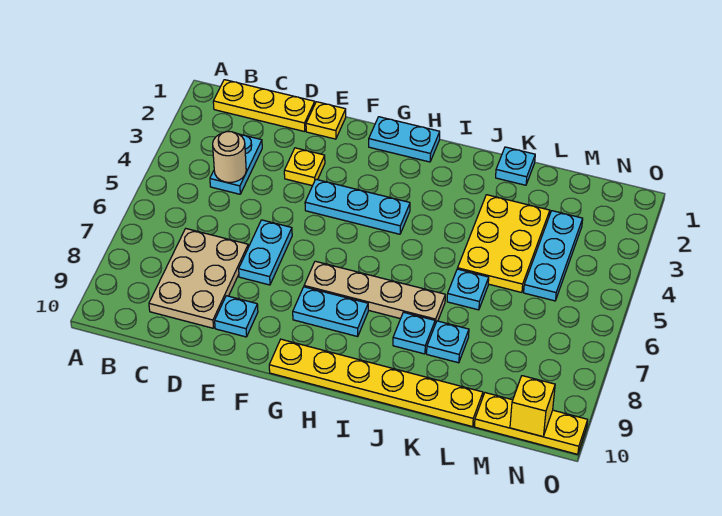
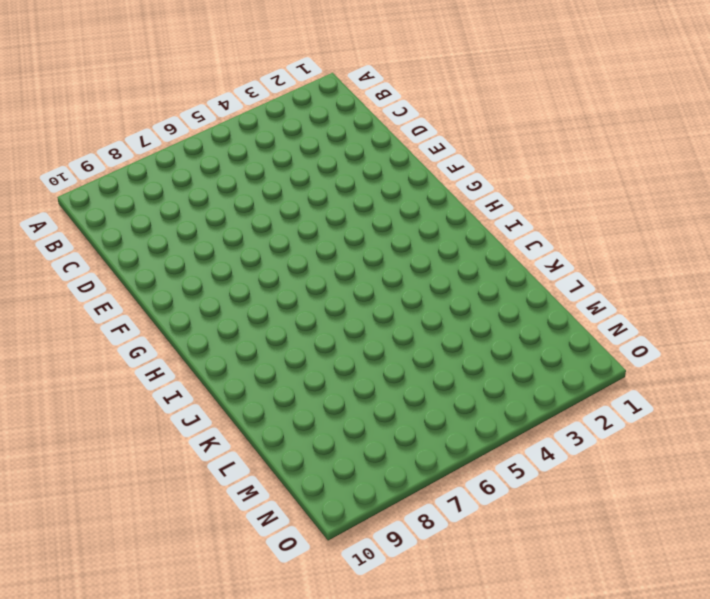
none -> yellow plate B1:D1 level 1
none -> cyan plate C3:C4 level 1
none -> tan plate C7:D9 level 1

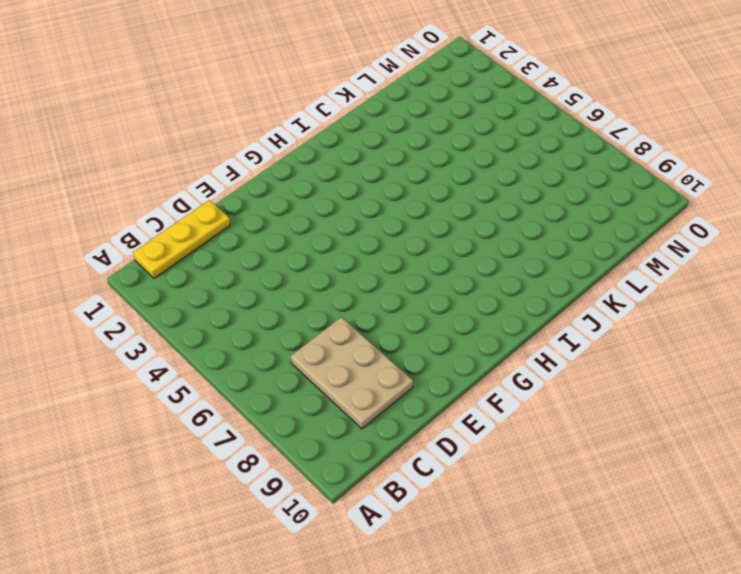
none -> cyan plate C3:C4 level 1
none -> yellow plate E1 level 1
none -> yellow plate E3 level 1

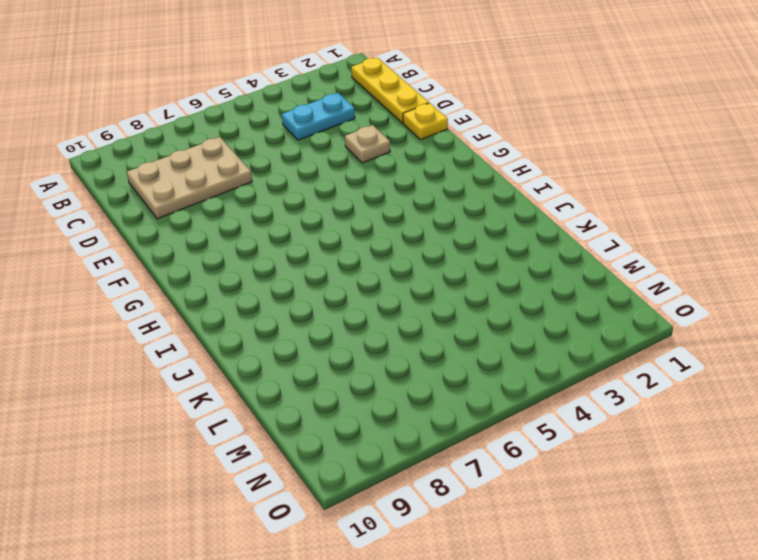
tan plate E3 level 1 -> yellow plate E3 level 1
none -> cyan plate E6:E7 level 1
none -> cyan plate E9 level 1
none -> cyan plate F4:H4 level 1

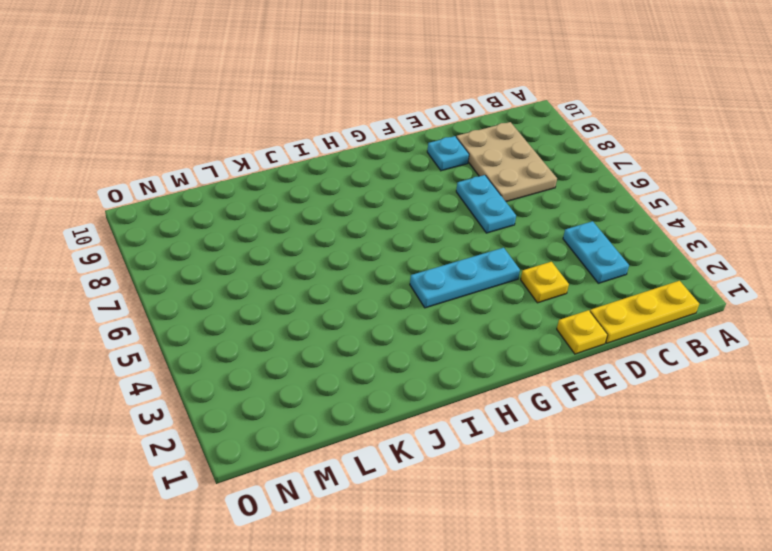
none -> cyan plate G1:H1 level 1
none -> tan plate G7:J7 level 1
none -> cyan plate G8:H8 level 1

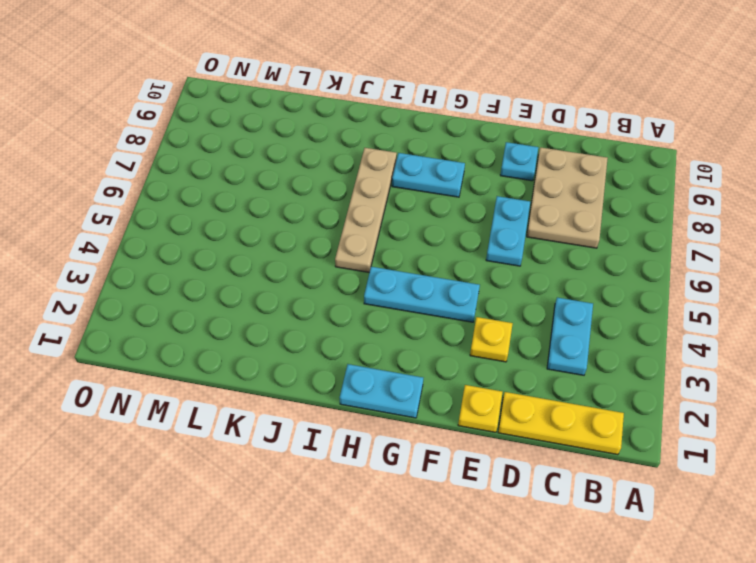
tan plate I5:I8 level 1 -> tan plate G7:J7 level 1
none -> yellow plate G10:L10 level 1
none -> cyan plate J8 level 1
none -> cyan plate K1 level 1

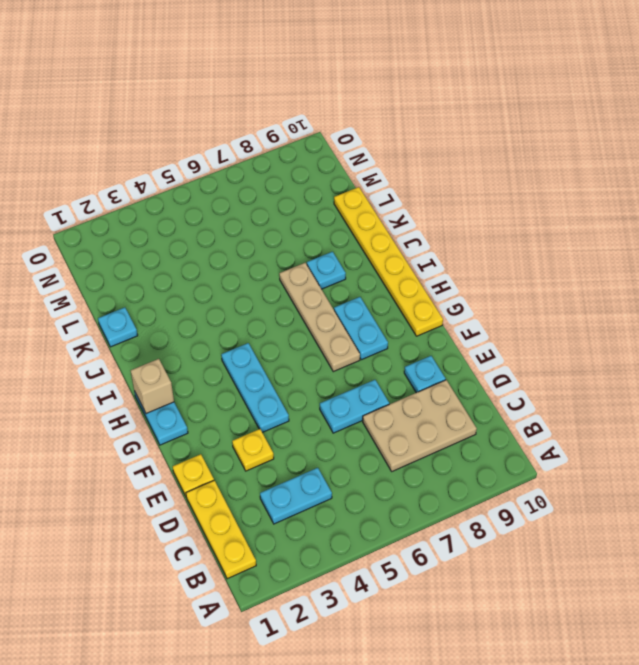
tan brick H1 level 2 -> none
none -> yellow plate K3:L5 level 1
none -> cyan plate K6 level 1
none -> cyan plate K8 level 1

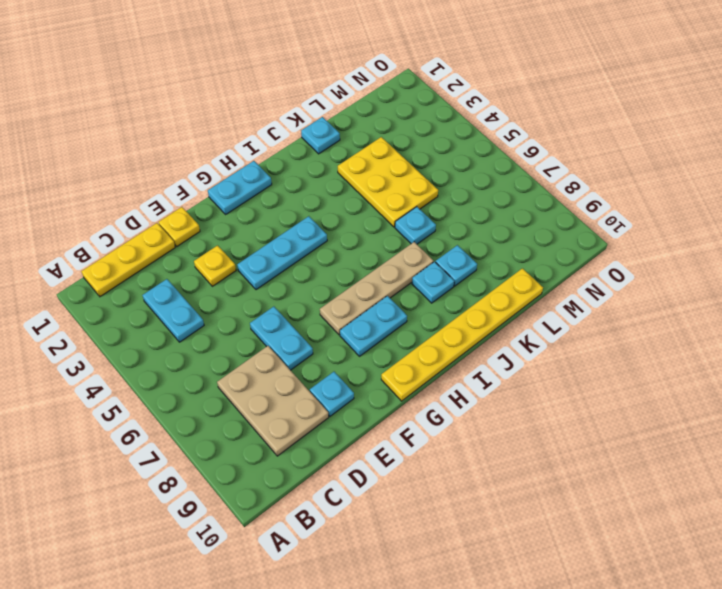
none -> cyan plate M3:M5 level 1
none -> yellow plate M10:O10 level 1
none -> tan round brick C4 level 2

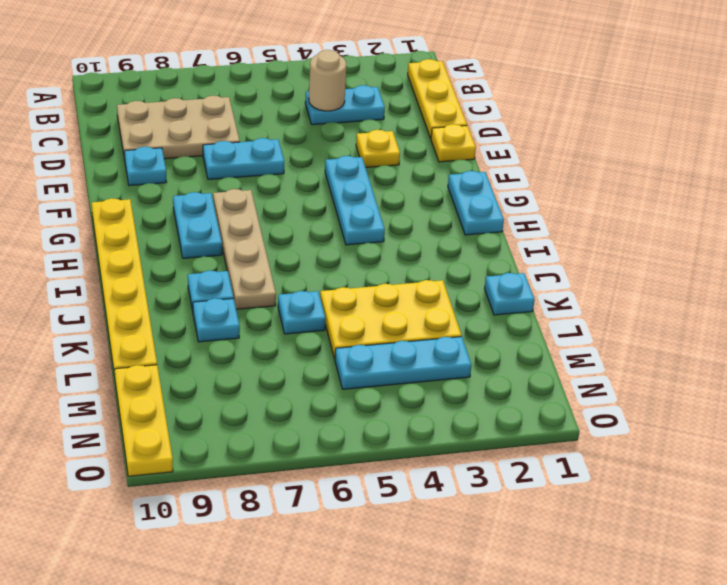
none -> yellow brick N10 level 2

